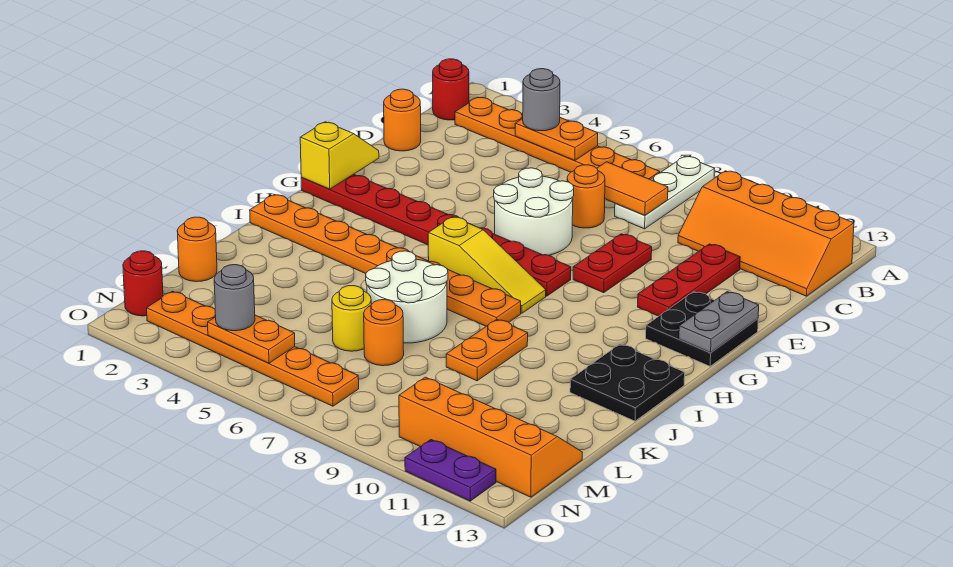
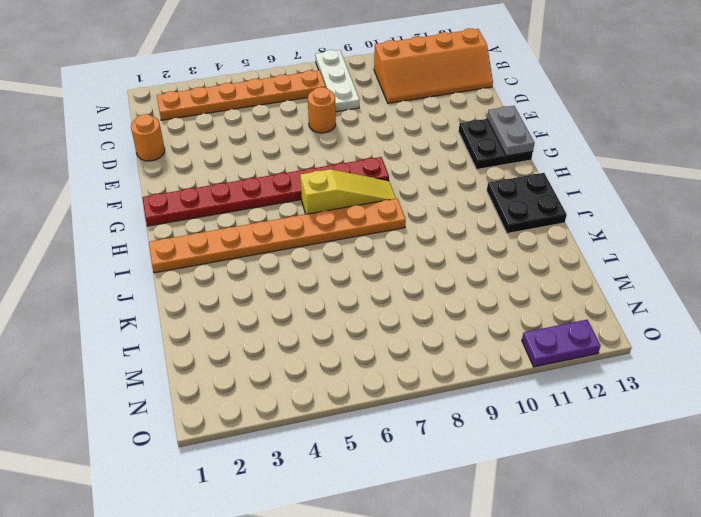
none -> red round brick B1 level 1
none -> red plate D11:F11 level 1
none -> white round brick E6:F7 level 1
none -> red plate E9:F9 level 1

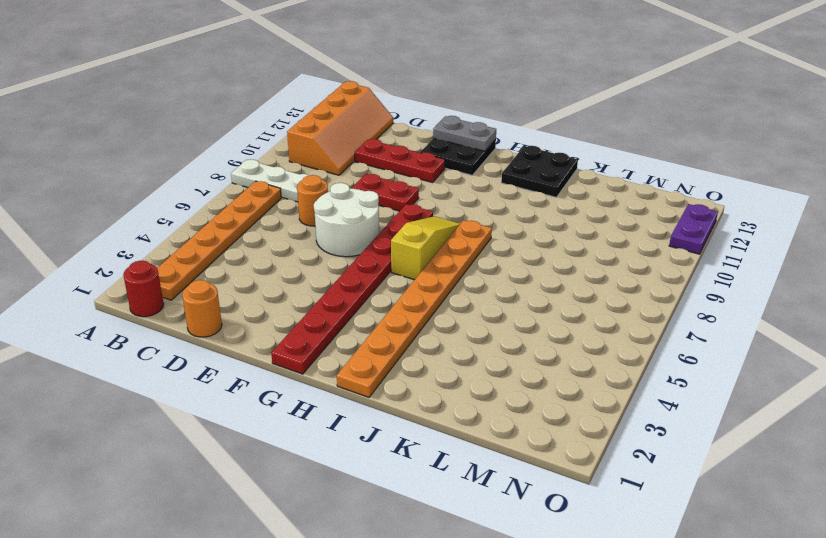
none -> white round brick J6:K7 level 1
none -> orange plate J9:K9 level 1
none -> orange round brick L1 level 1
none -> yellow round brick L6 level 1

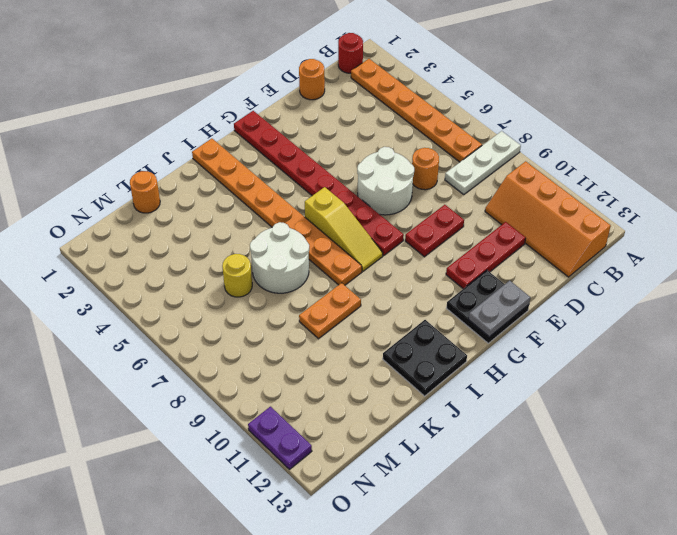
none -> orange round brick L7 level 1
none -> orange slope M10:N13 level 1 top N
none -> red round brick N1 level 1
none -> orange plate N2:N7 level 1

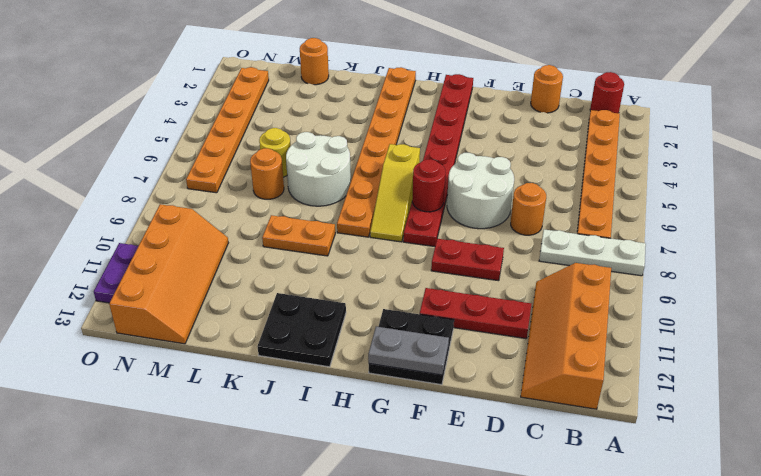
red round brick G7 level 2 -> red round brick N1 level 1
none -> orange plate B4:B5 level 2
none -> orange tile C7:C8 level 2
none -> yellow slope F1:G1 level 2 top G
none -> orange plate N4:N5 level 2

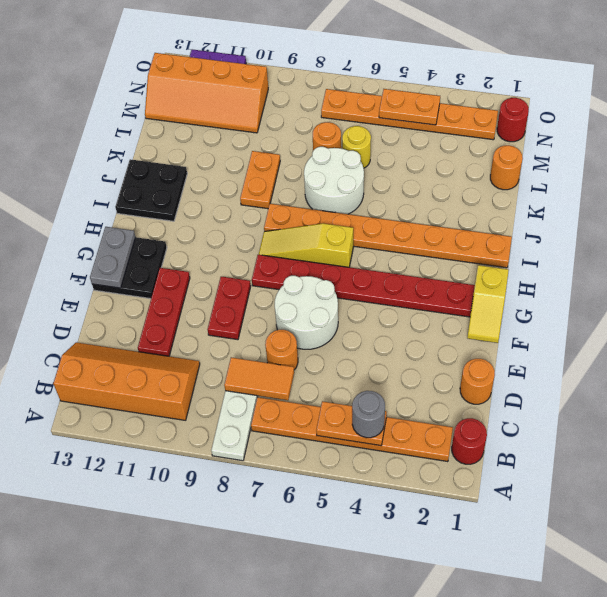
none -> grey round brick N4 level 3

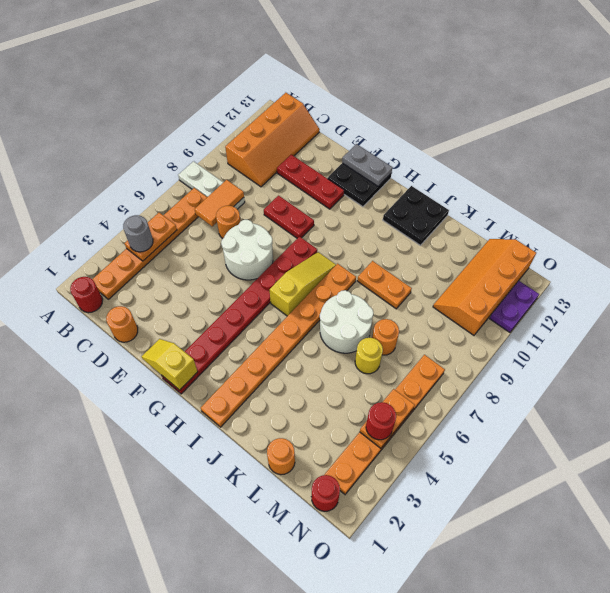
red round brick N4 level 3 -> grey round brick N4 level 3

